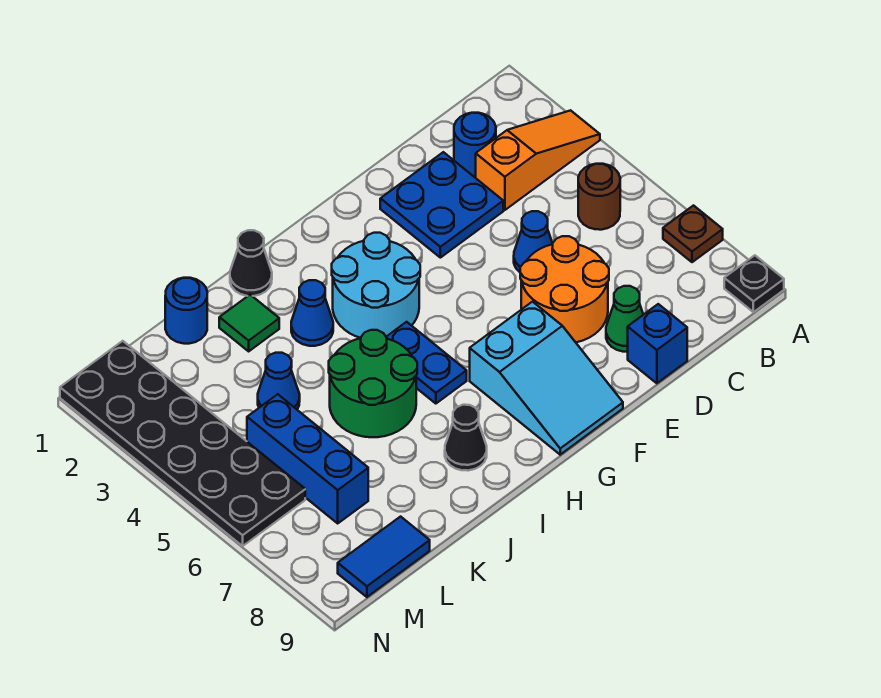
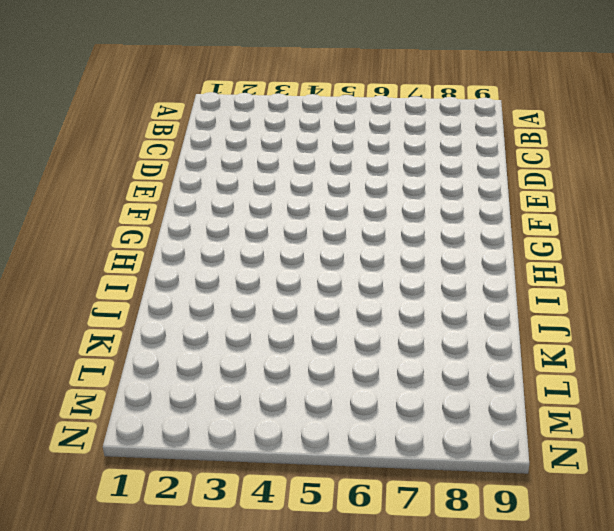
none -> orange slope A3:C3 level 1 top C
none -> brown plate A7 level 1
none -> black plate A9 level 1

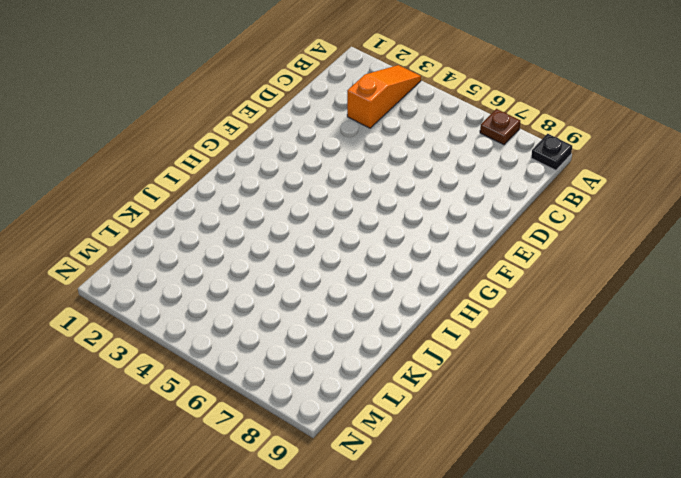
none -> brown round brick B5 level 1
none -> blue round brick C2 level 1
none -> blue plate D2:E3 level 1

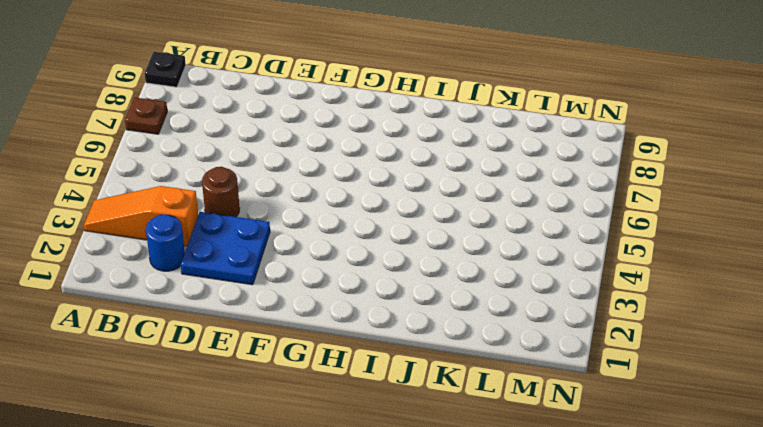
brown round brick D4 level 1 -> brown round brick B5 level 1
none -> blue cone D5 level 1
none -> orange round brick D6:E7 level 1
none -> green cone D8 level 1

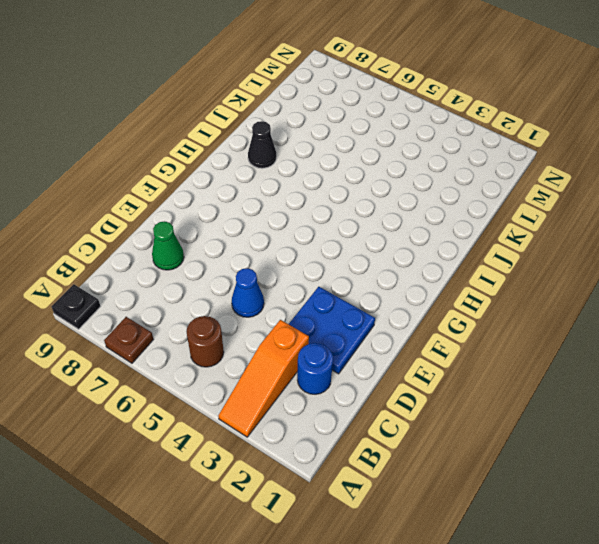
none -> orange round brick D6:E7 level 1
none -> blue brick D9 level 1
none -> cyan slope F7:G9 level 1 top 7

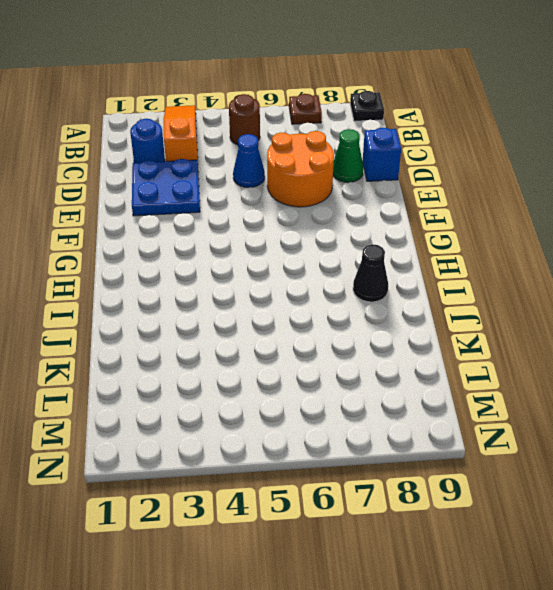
none -> cyan slope F7:G9 level 1 top 7
none -> cyan round brick G3:H4 level 1
none -> blue plate H5:H6 level 1

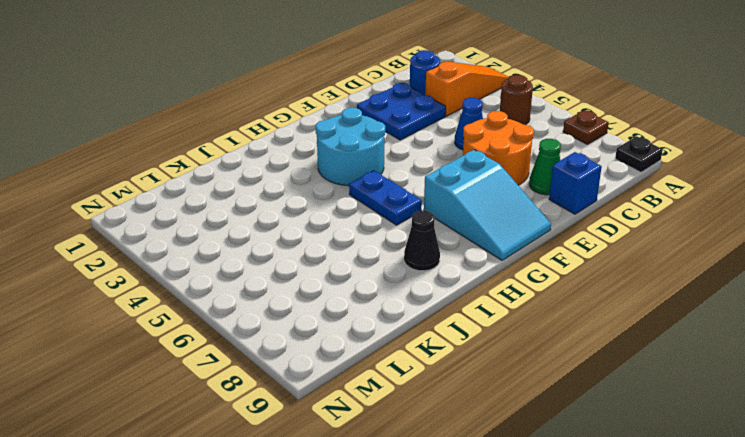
none -> black cone I1 level 1
none -> blue cone I3 level 1
none -> green round brick I5:J6 level 1

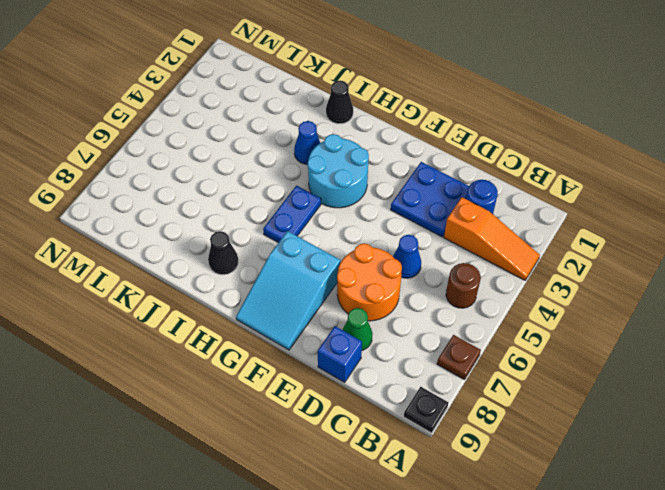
none -> green round brick I5:J6 level 1
none -> green tile J2 level 1
none -> blue round brick K1 level 1

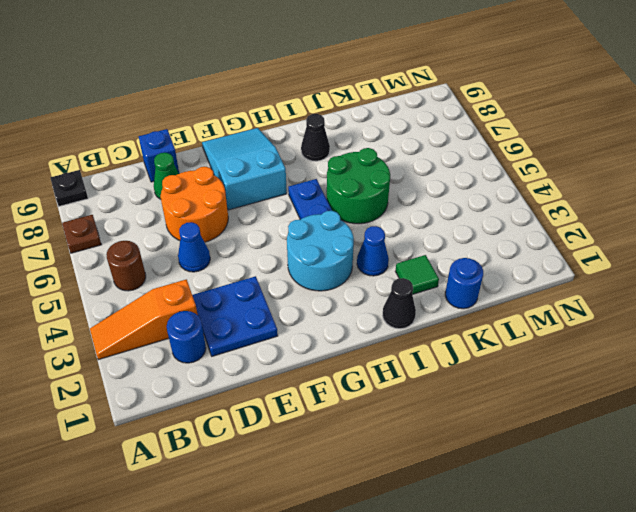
none -> blue cone K4 level 1
none -> blue brick L5:L7 level 1
none -> blue tile L9:M9 level 1

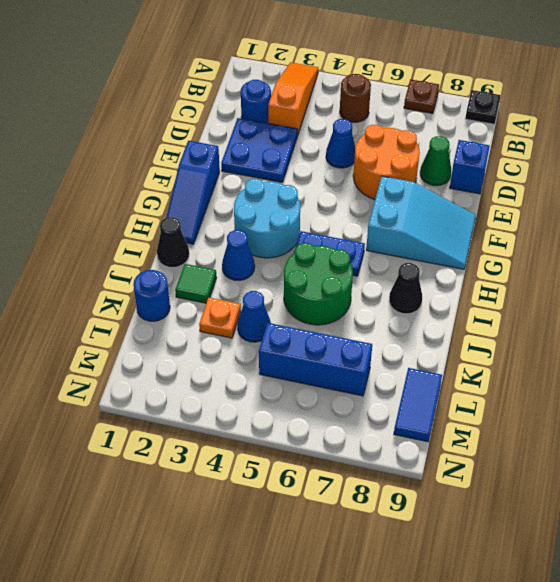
blue slope F1:H1 level 1 top F -> none
orange plate K3 level 1 -> none
none -> black plate M1:N6 level 1

